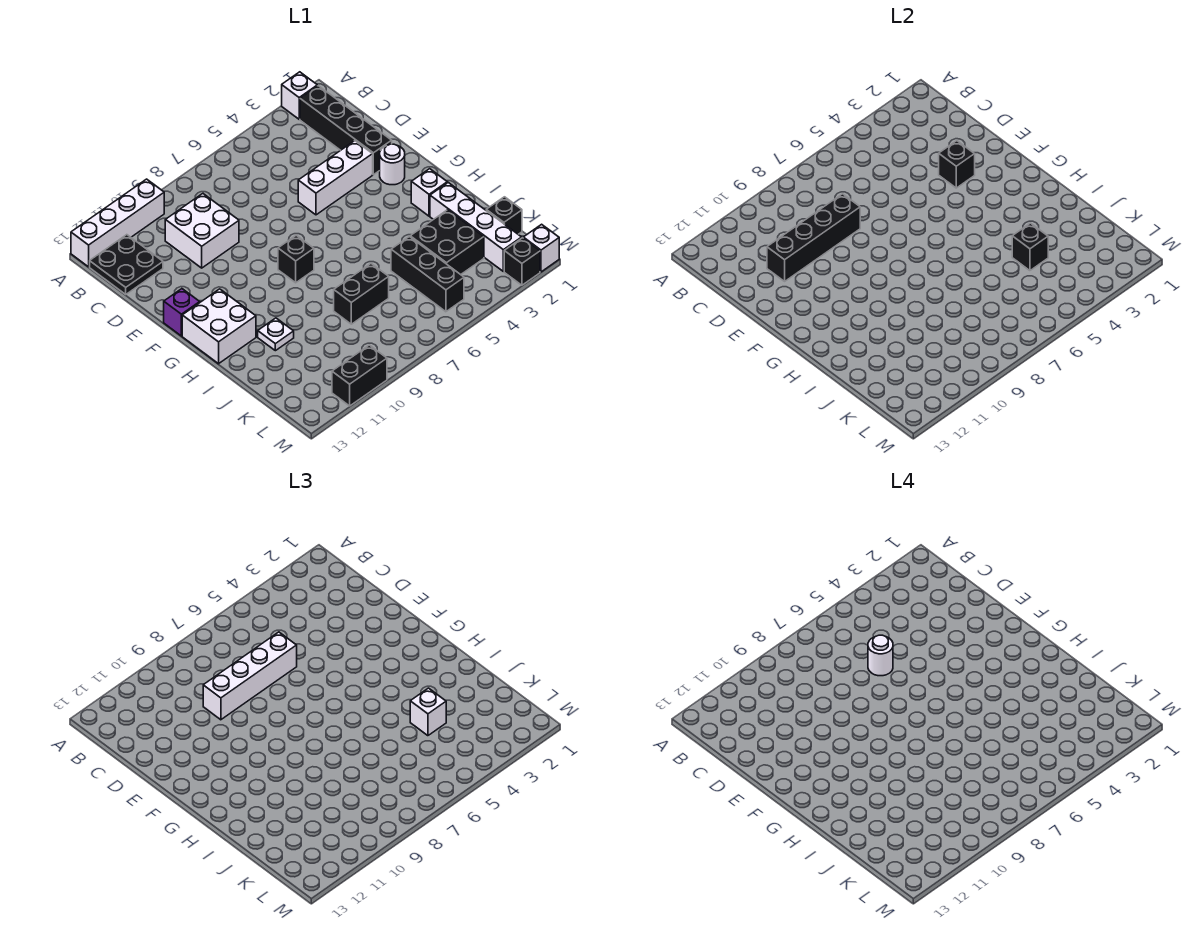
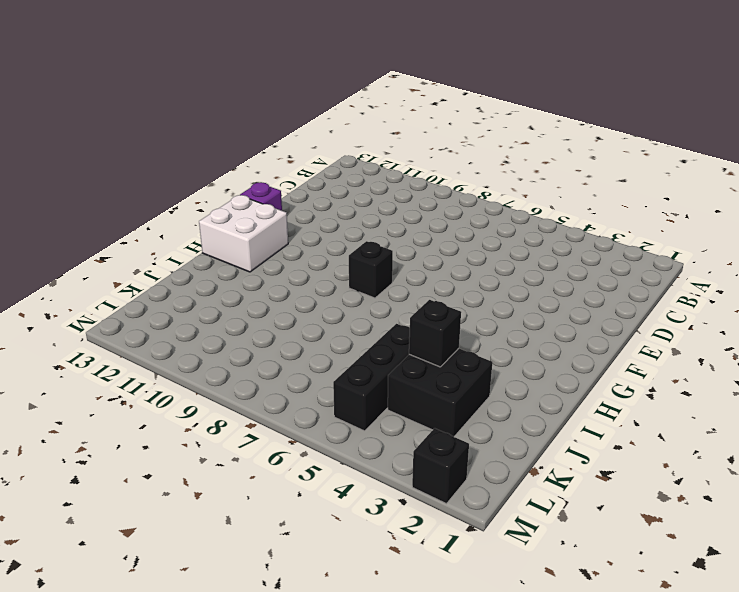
none -> white brick A2 level 1
none -> white brick A10:A13 level 1
none -> black brick B2:E2 level 1

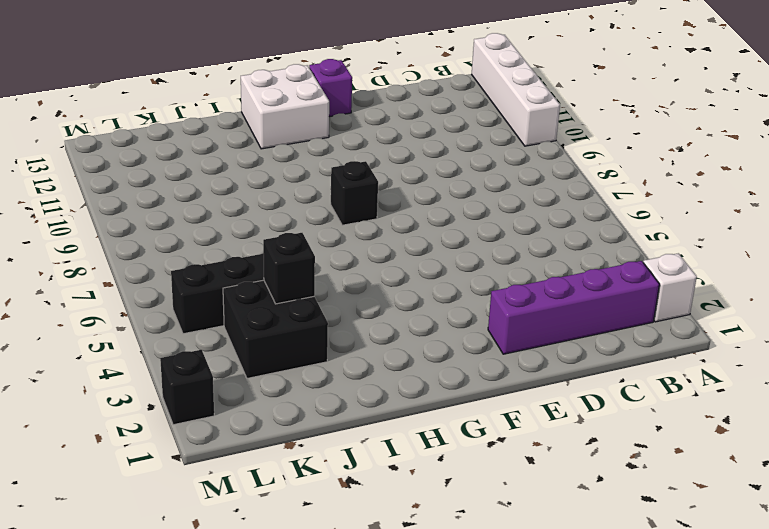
purple brick B2:E2 level 1 -> black brick B2:E2 level 1
none -> black plate B12:C13 level 1
none -> white brick C9:D10 level 1
none -> white brick E3:E5 level 1

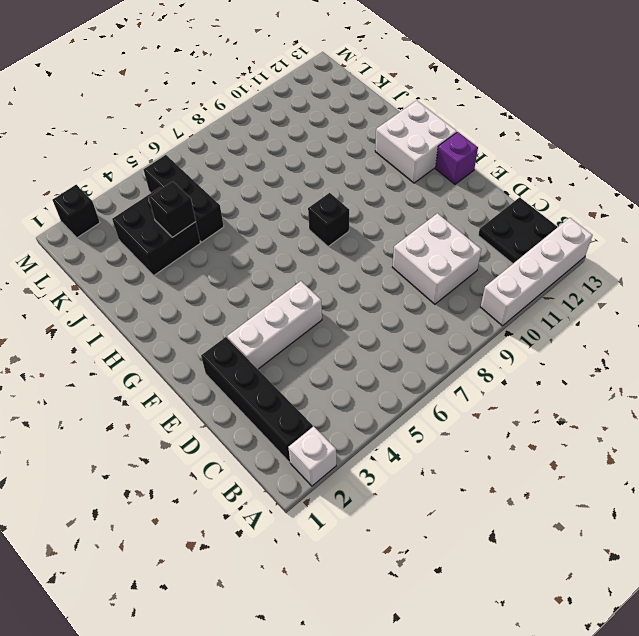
none -> white round brick F2 level 1
none -> white brick H2 level 1
none -> white brick I2:L2 level 1

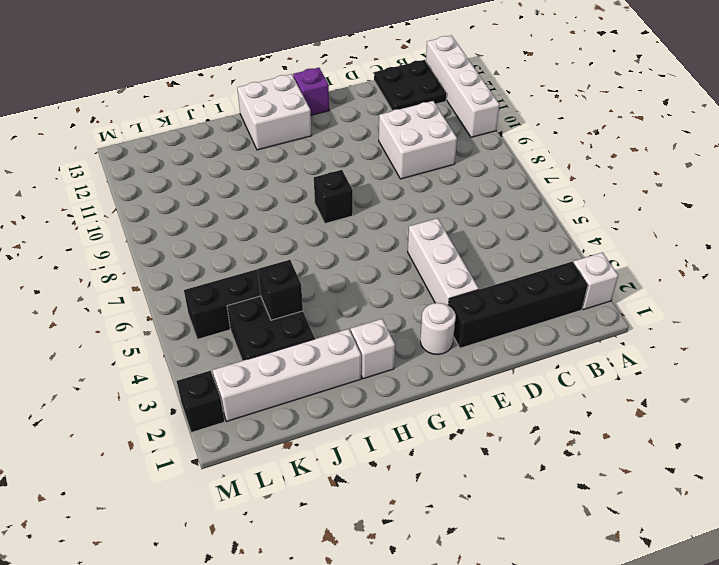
none -> white plate I11 level 1
none -> black brick J7:J8 level 1
none -> black brick K1 level 1

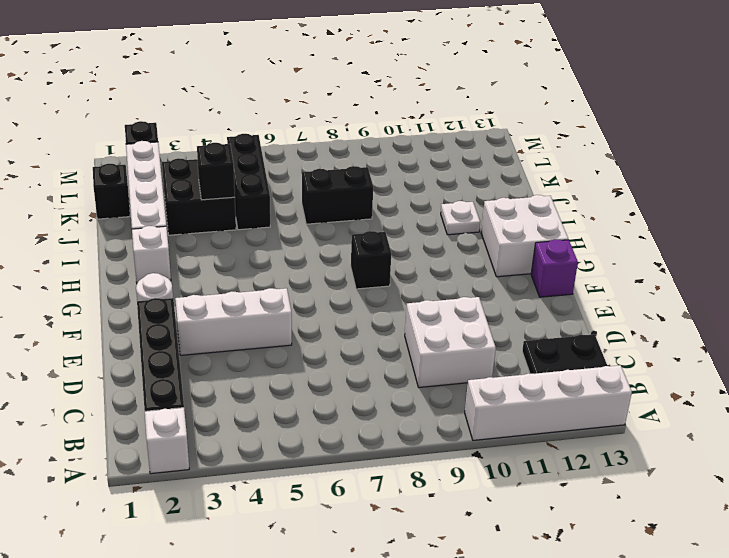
none -> white brick M1 level 1
none -> black brick M10:M11 level 1
none -> black brick D8:D11 level 2

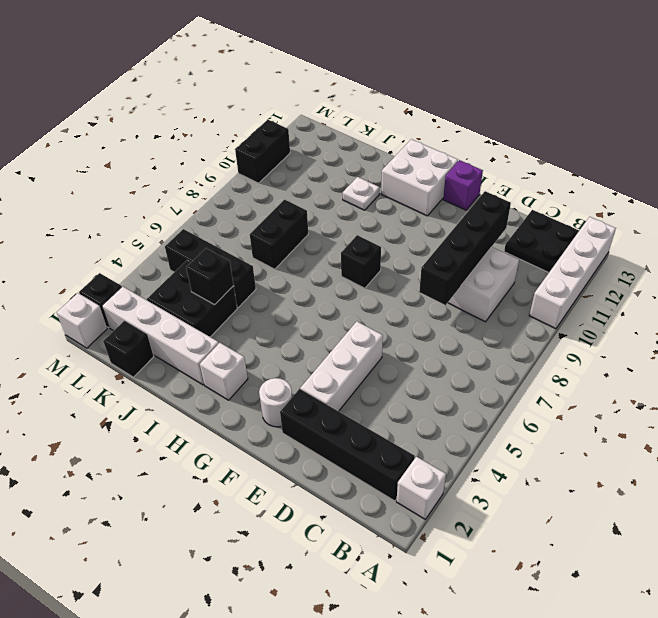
none -> black brick E3 level 2
none -> white brick D6:D9 level 3
none -> white brick J4 level 3

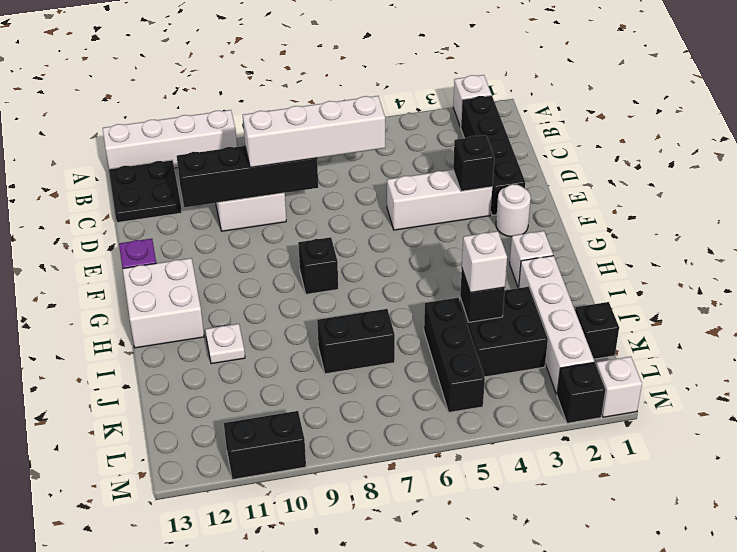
none -> white round brick D6 level 4

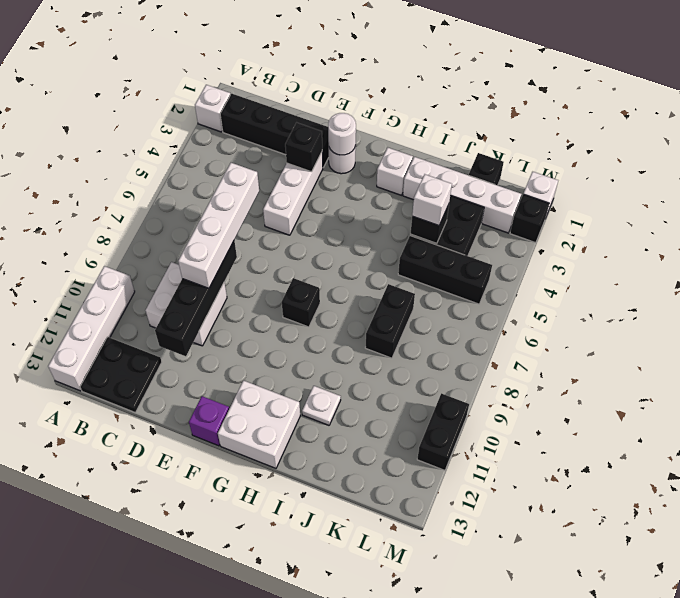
white round brick F2 level 2 -> white round brick D6 level 4

